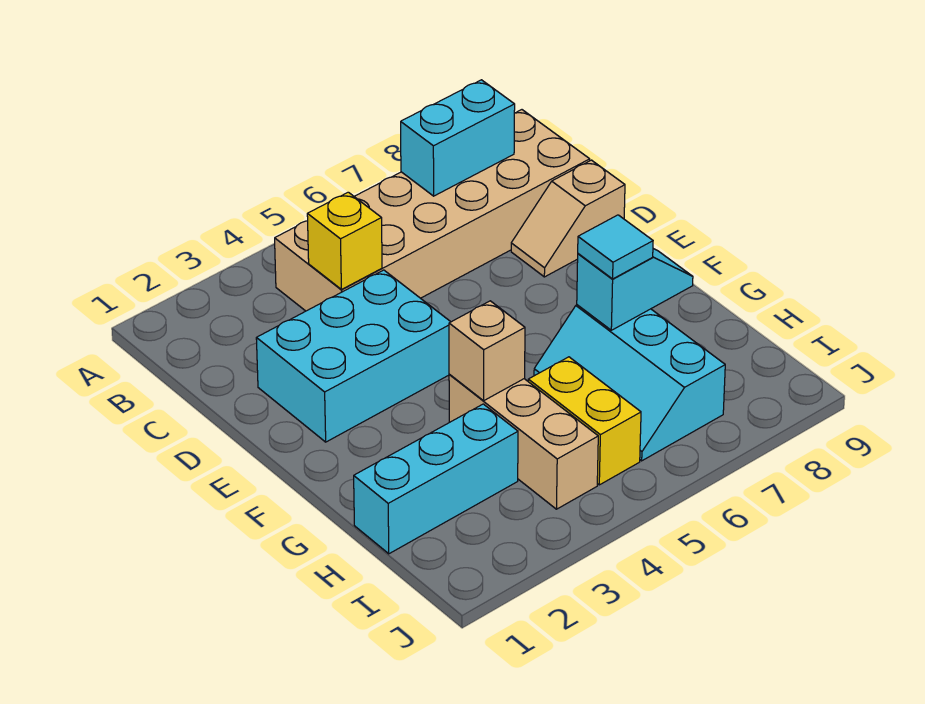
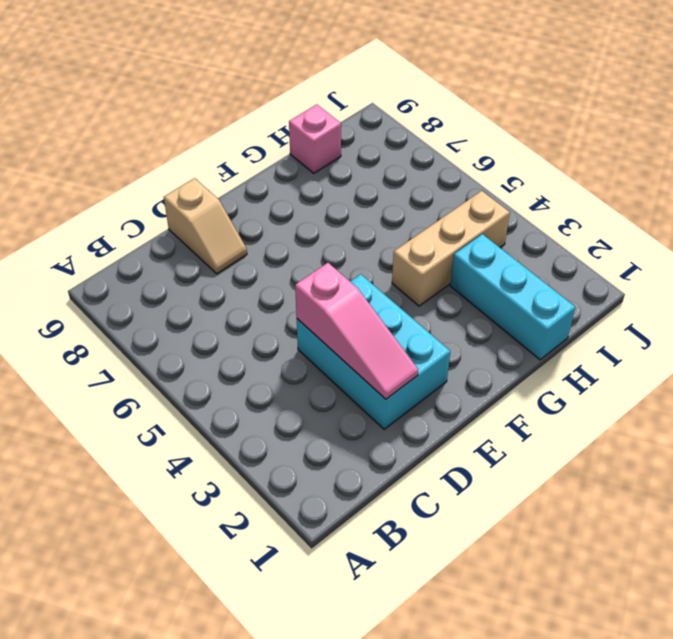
pink slope D2:D4 level 2 top 4 -> none
pink brick H9 level 1 -> none
none -> tan brick B4:C9 level 1
none -> cyan slope G6:I7 level 1 top 7
none -> yellow brick H5:I5 level 1

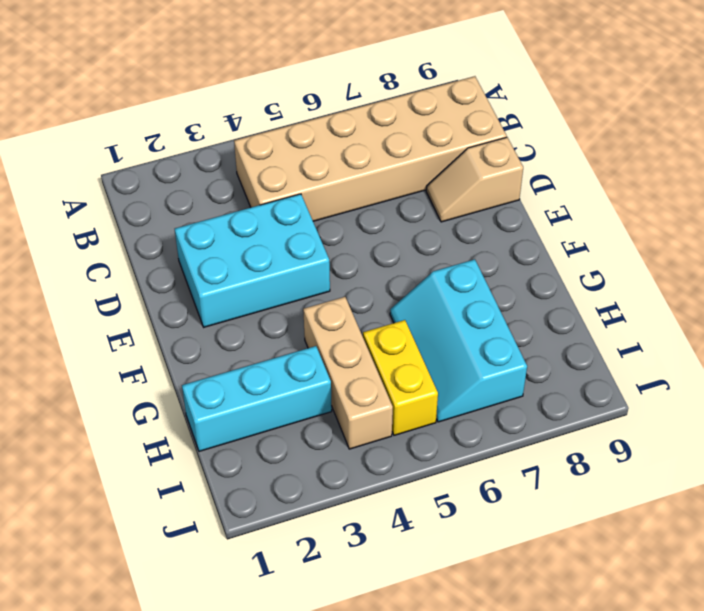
none -> cyan brick B7:B8 level 2
none -> yellow brick C4 level 2
none -> tan brick G4 level 2

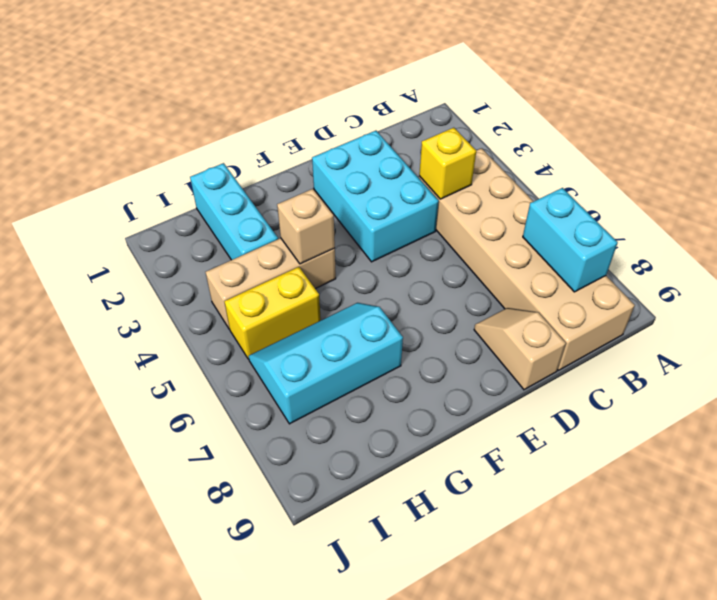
none -> cyan slope G7:G8 level 2 top 7
none -> cyan tile G7 level 3

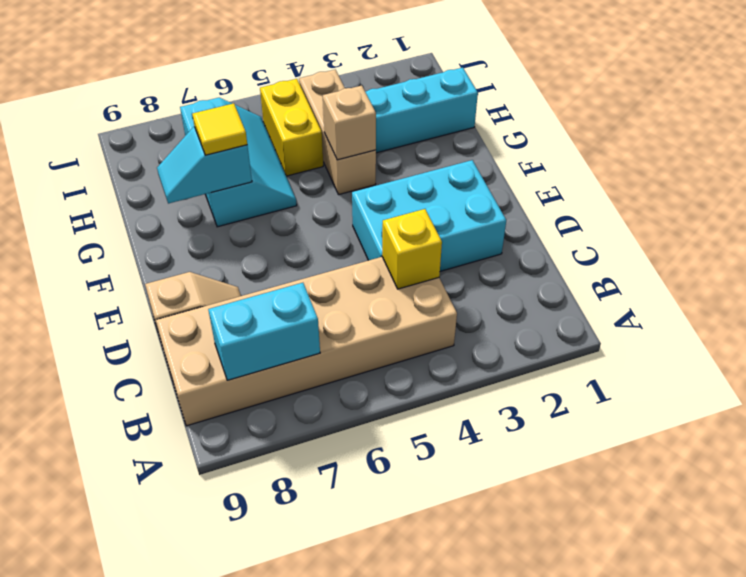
yellow tile G7 level 3 -> cyan tile G7 level 3

